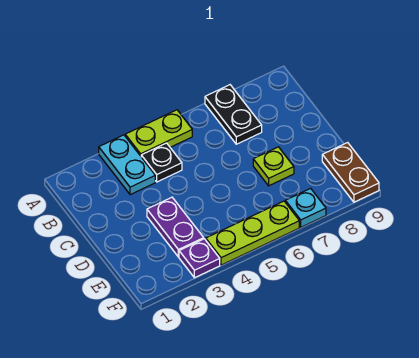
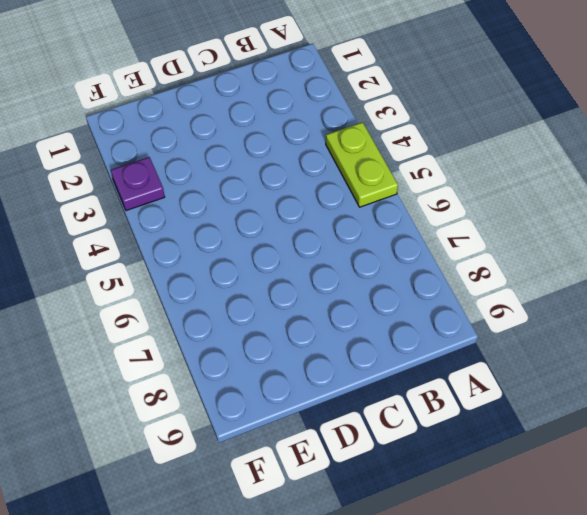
none -> cyan plate A3:B3 level 1
none -> black plate A7:B7 level 1

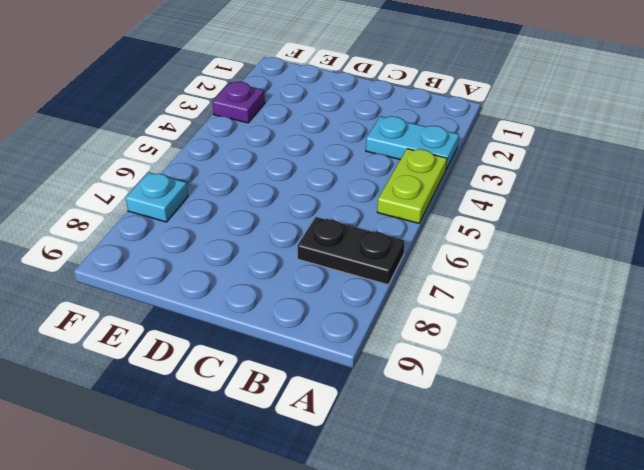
none -> black plate B4 level 1
none -> purple plate D3:E3 level 1

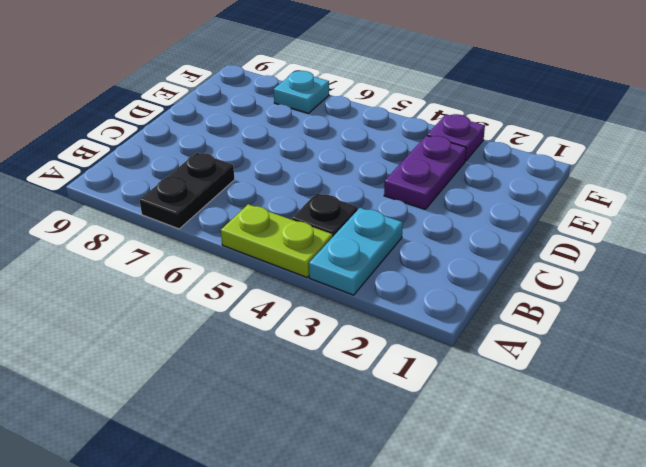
none -> lime plate D7 level 1
none -> brown plate E9:F9 level 1

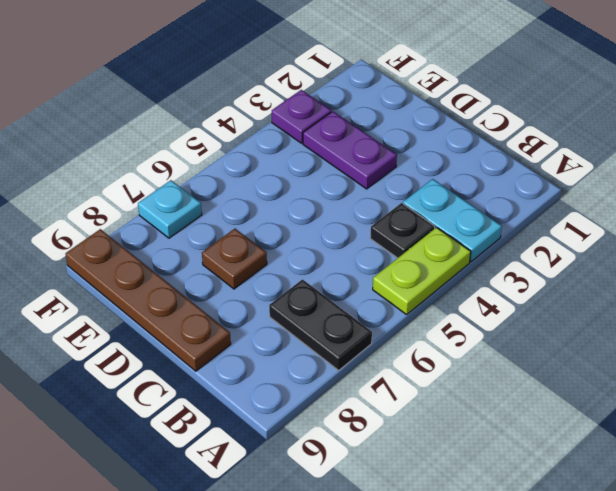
brown plate C9:F9 level 1 -> brown plate E9:F9 level 1
brown plate D7 level 1 -> lime plate D7 level 1
none -> lime plate F4:F6 level 1

